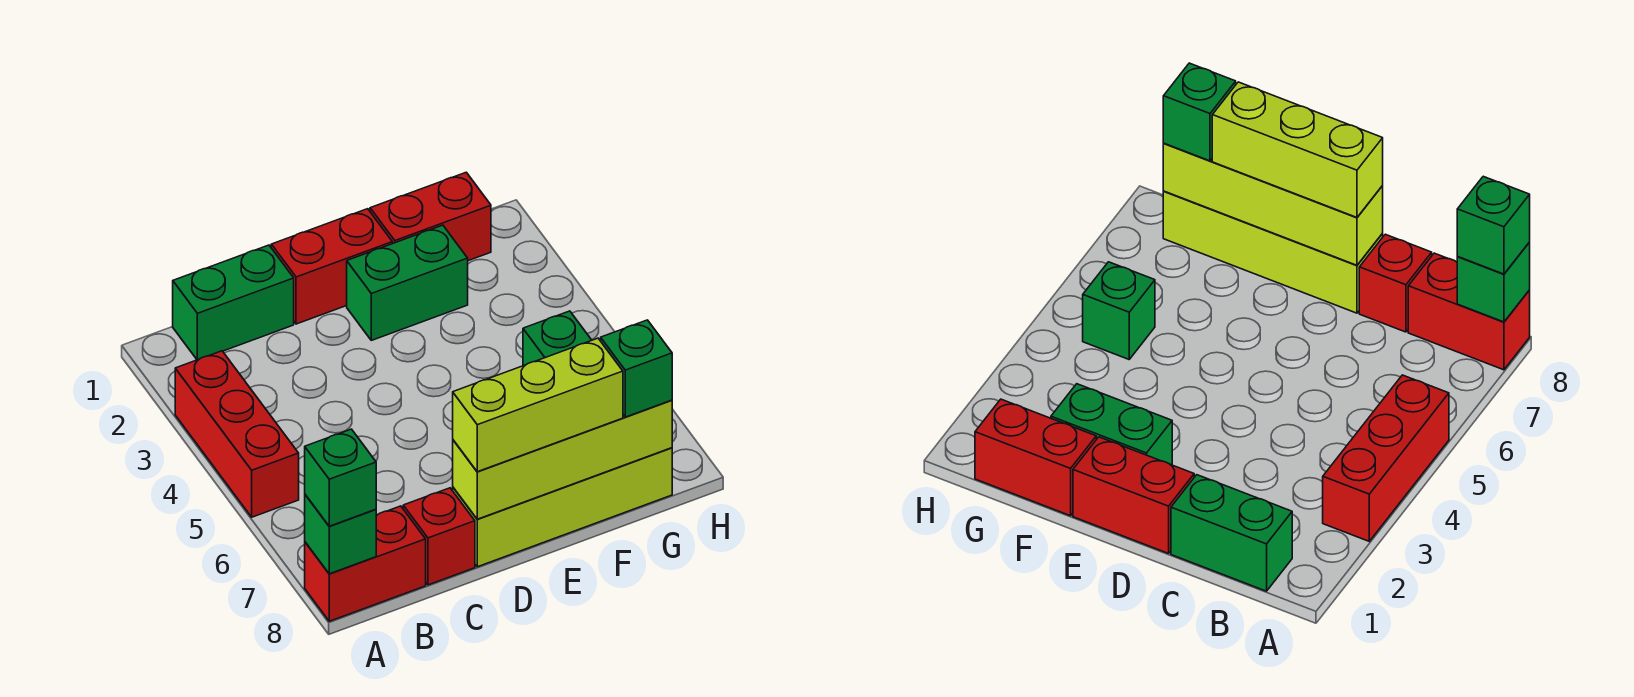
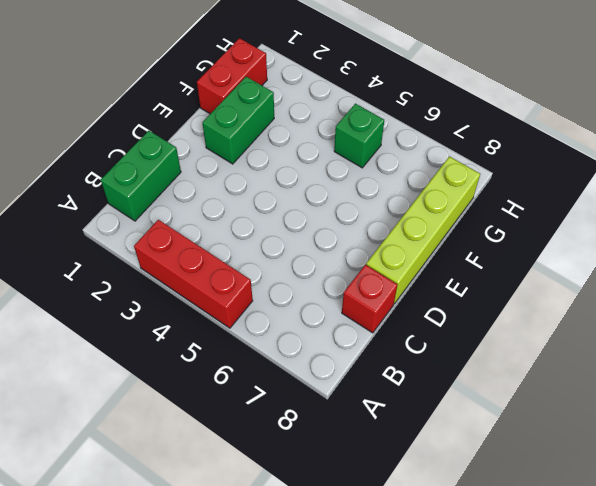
none -> red brick A8:B8 level 1
none -> red brick D1:E1 level 1
none -> green brick A8 level 2

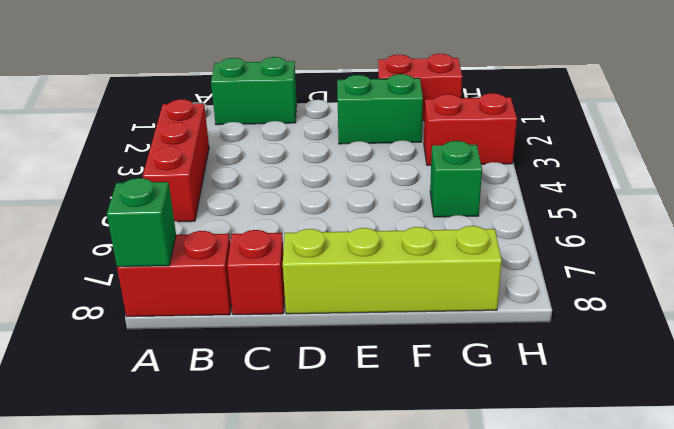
red brick G3:H3 level 1 -> red brick D1:E1 level 1
none -> lime brick D8:G8 level 2
none -> green brick A8 level 3
none -> lime brick D8:F8 level 3

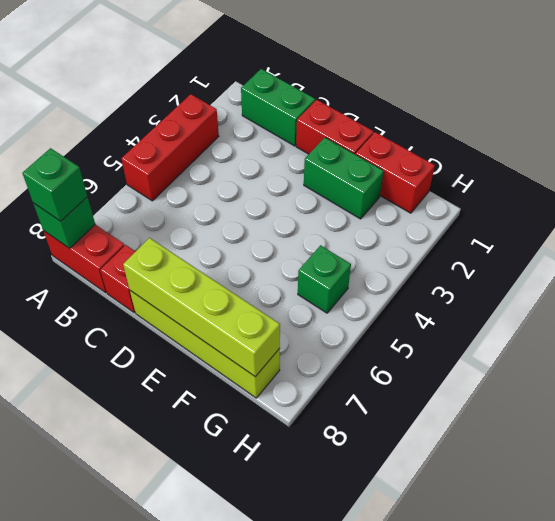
none -> lime brick D8:F8 level 3
none -> green brick G8 level 3

